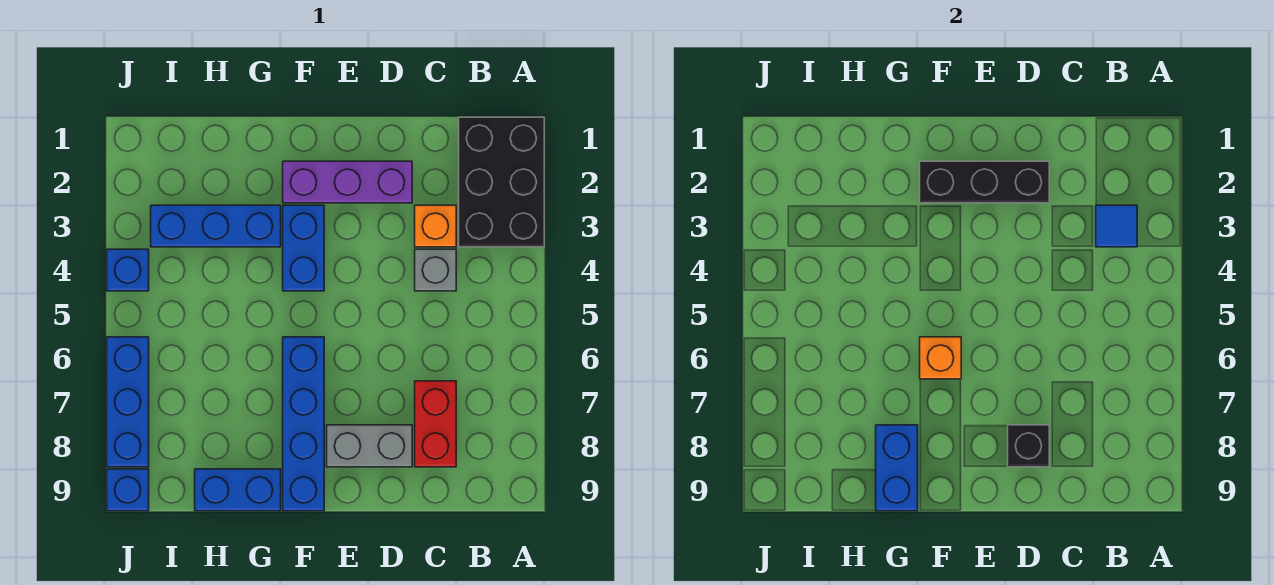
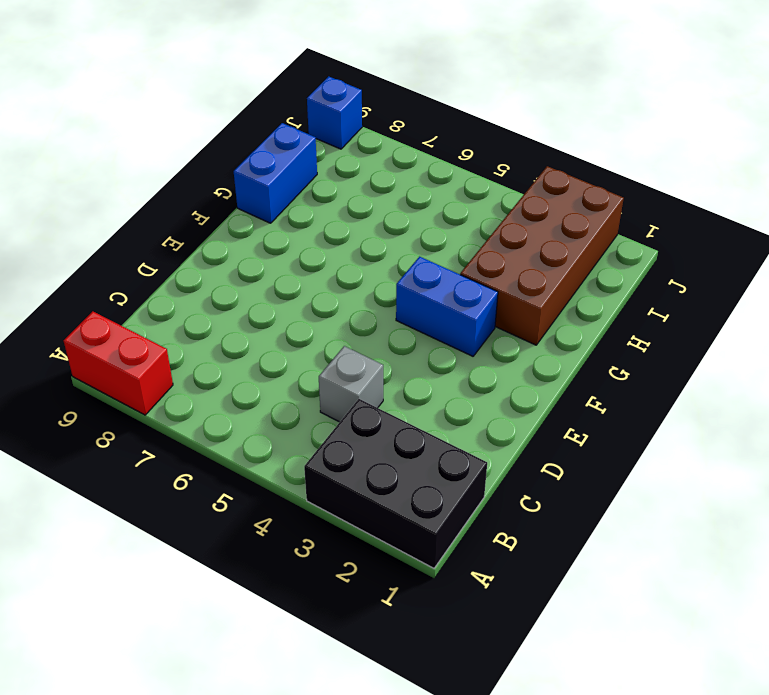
red brick A8:A9 level 1 -> red brick C7:C8 level 1
brown brick G2:J3 level 1 -> blue brick G3:I3 level 1
none -> orange brick C3 level 1
none -> purple brick D2:F2 level 1
none -> grey brick D8:E8 level 1

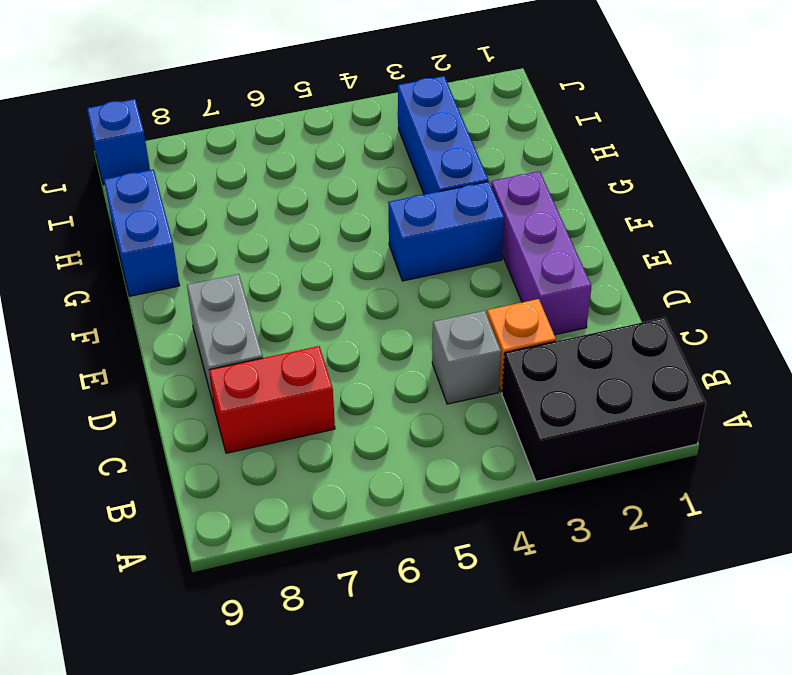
none -> blue brick F6:F9 level 1
none -> blue brick J4 level 1
none -> blue brick J6:J8 level 1

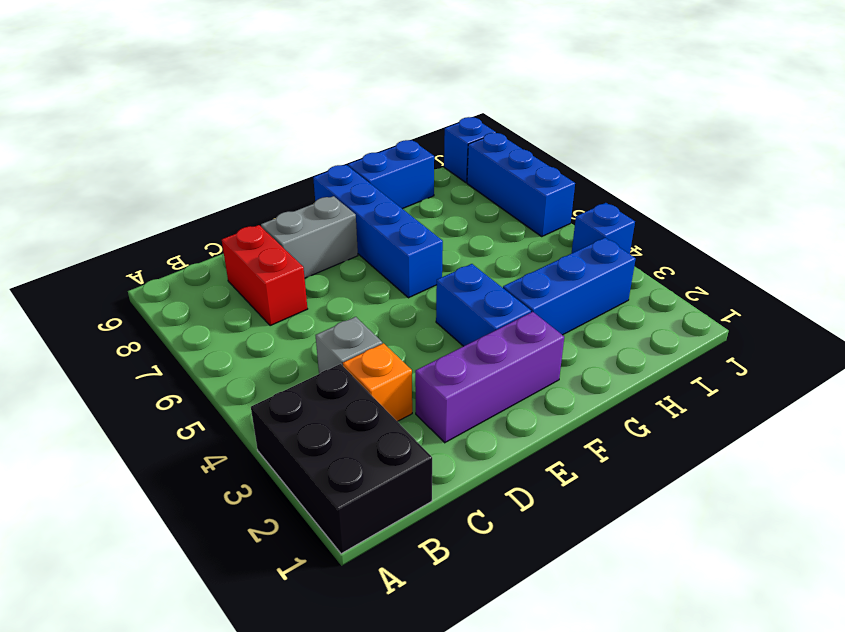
none -> blue tile B3 level 2
none -> black brick D2:F2 level 2
none -> black brick D8 level 2

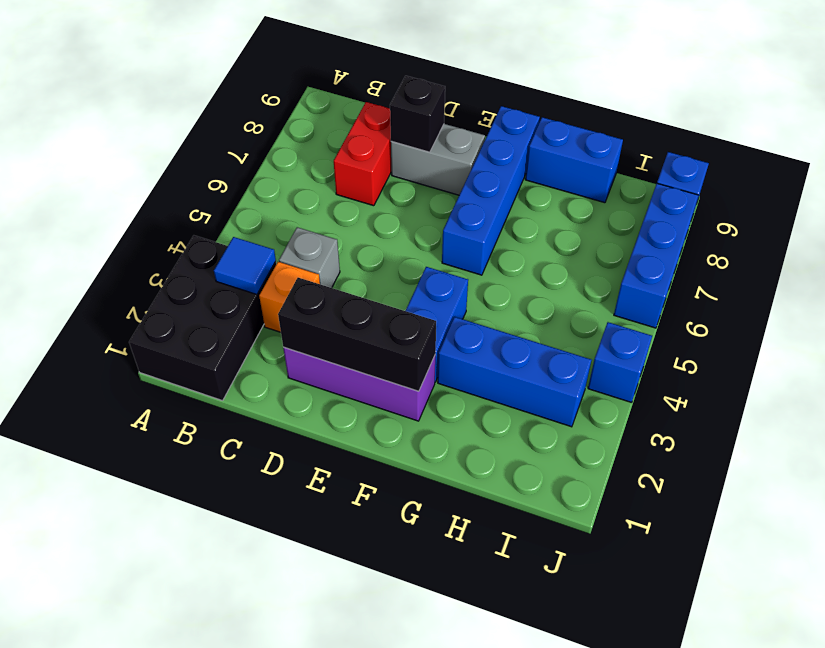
none -> orange brick F6 level 2
none -> blue brick G8:G9 level 2

